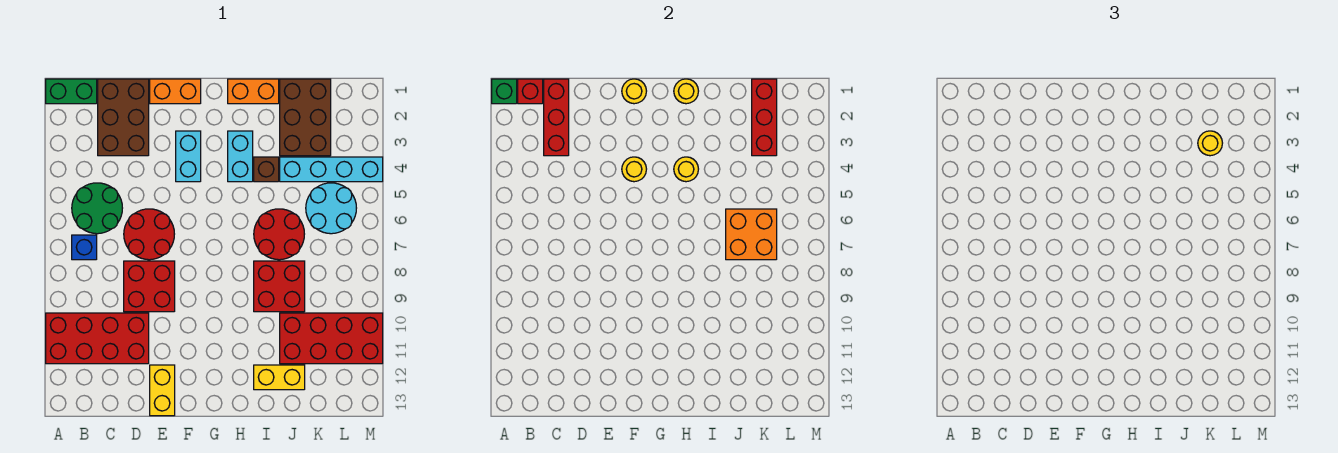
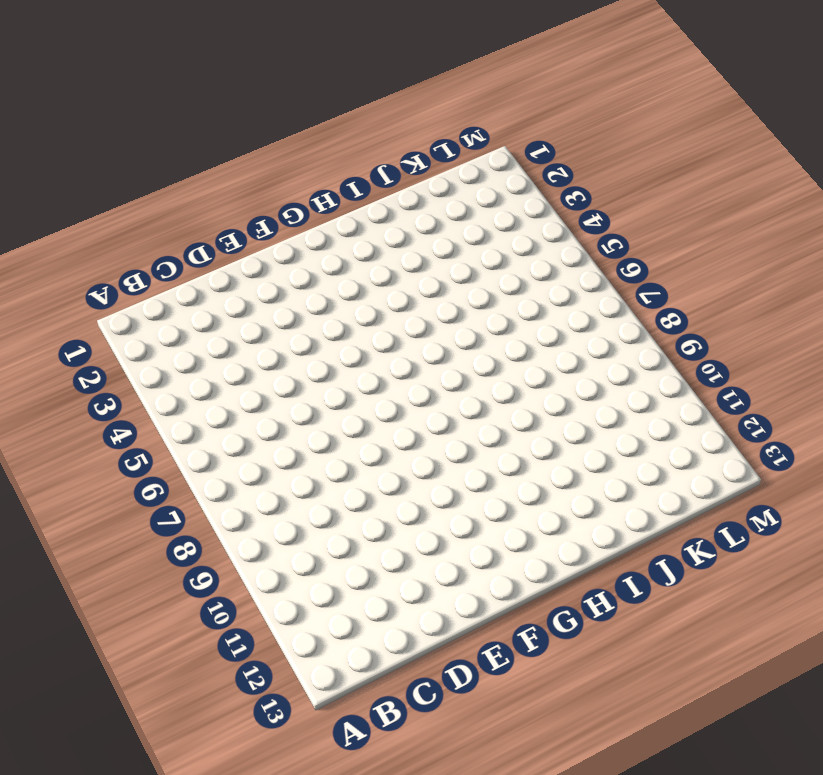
none -> green brick A1:B1 level 1
none -> red brick A10:D11 level 1
none -> green round brick B5:C6 level 1
none -> blue brick B7 level 1

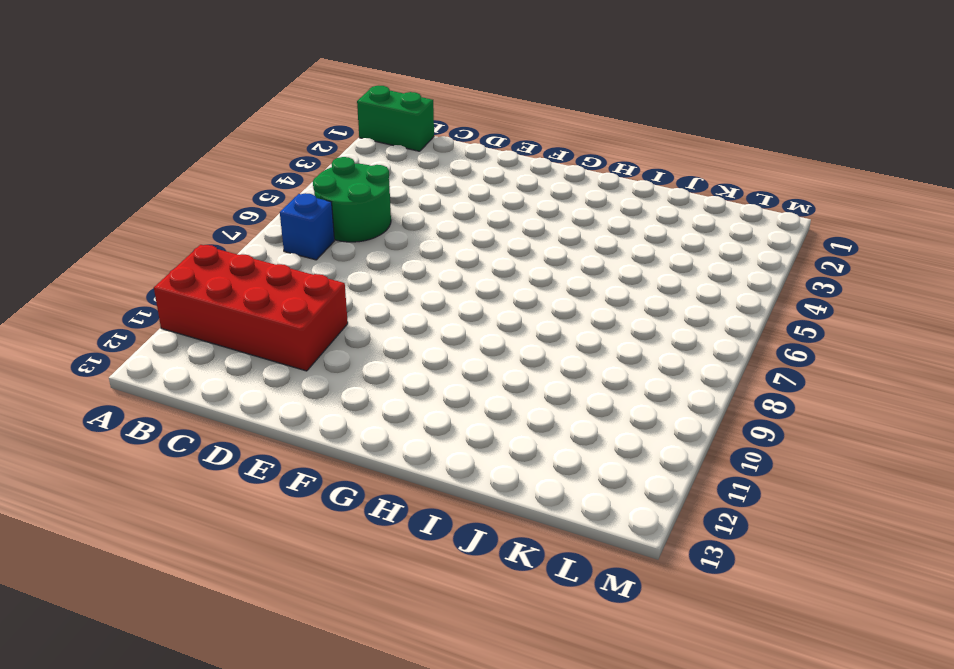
none -> brown brick C1:D3 level 1
none -> red round brick D6:E7 level 1
none -> red brick D8:E9 level 1
none -> orange brick E1:F1 level 1

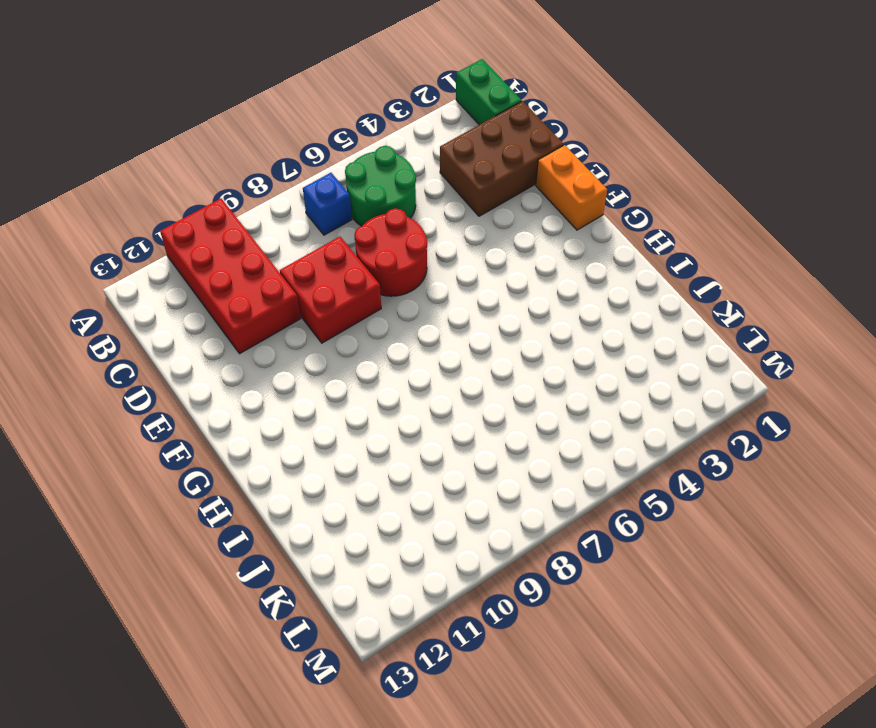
none -> yellow brick E12:E13 level 1
none -> cyan brick F3:F4 level 1
none -> orange brick H1:I1 level 1
none -> cyan brick H3:H4 level 1

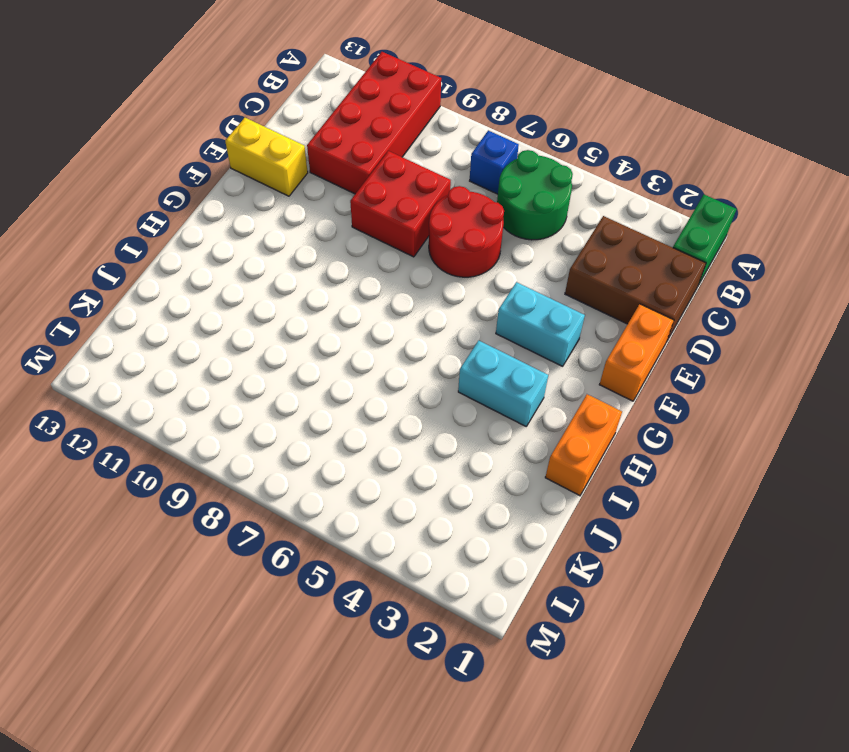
none -> brown brick I4 level 1
none -> red round brick I6:J7 level 1
none -> red brick I8:J9 level 1
none -> yellow brick I12:J12 level 1

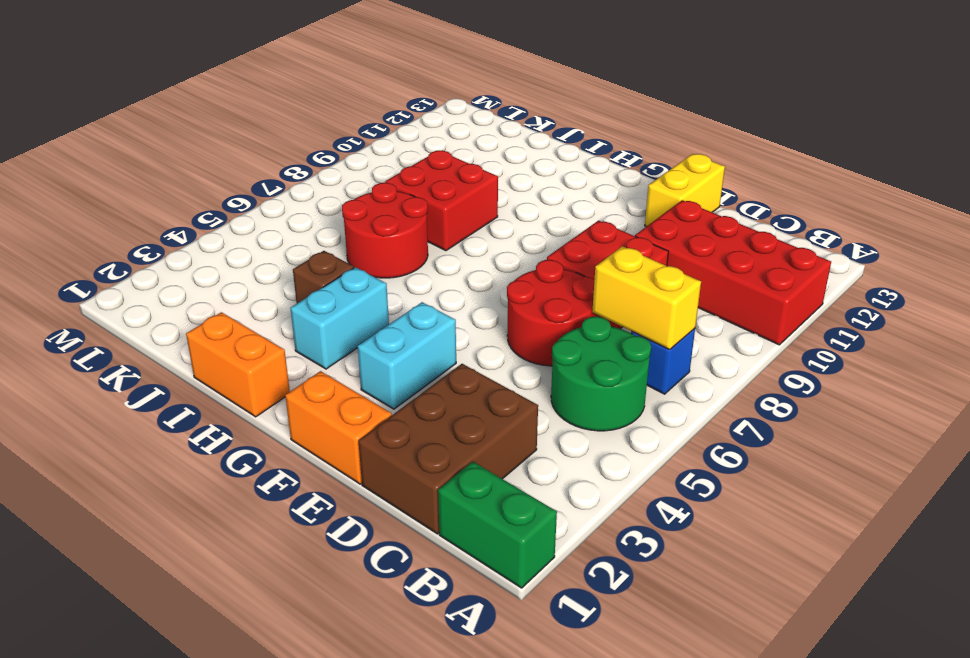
yellow brick B7:C7 level 2 -> yellow brick I12:J12 level 1
none -> brown brick J1:K3 level 1
none -> cyan brick J4:M4 level 1
none -> red brick J10:M11 level 1
none -> cyan round brick K5:L6 level 1

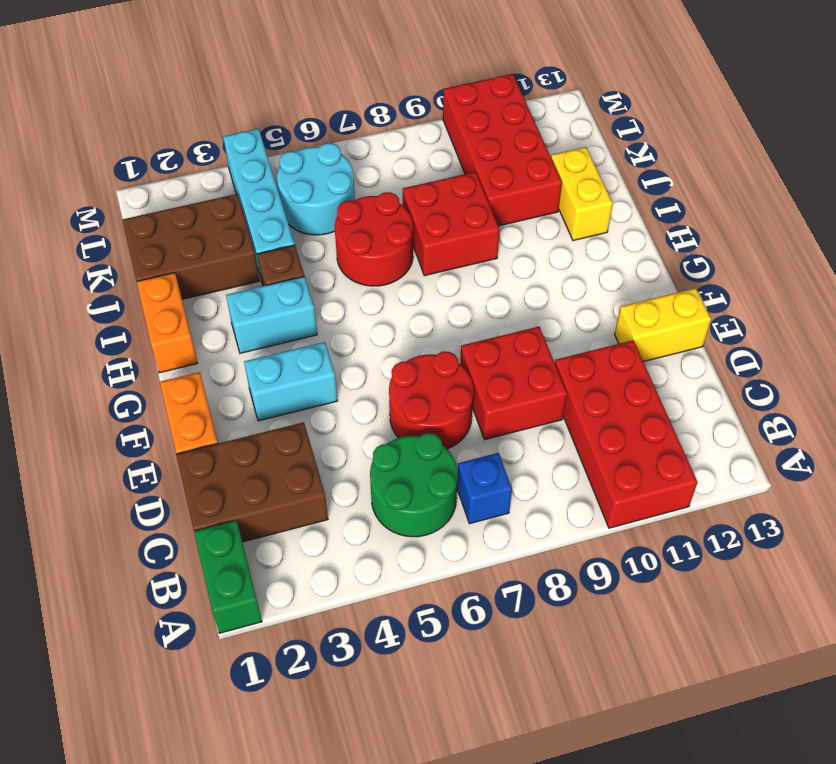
none -> green brick A1 level 2
none -> red brick B1 level 2
none -> red brick C1:C3 level 2
none -> yellow round brick F1 level 2

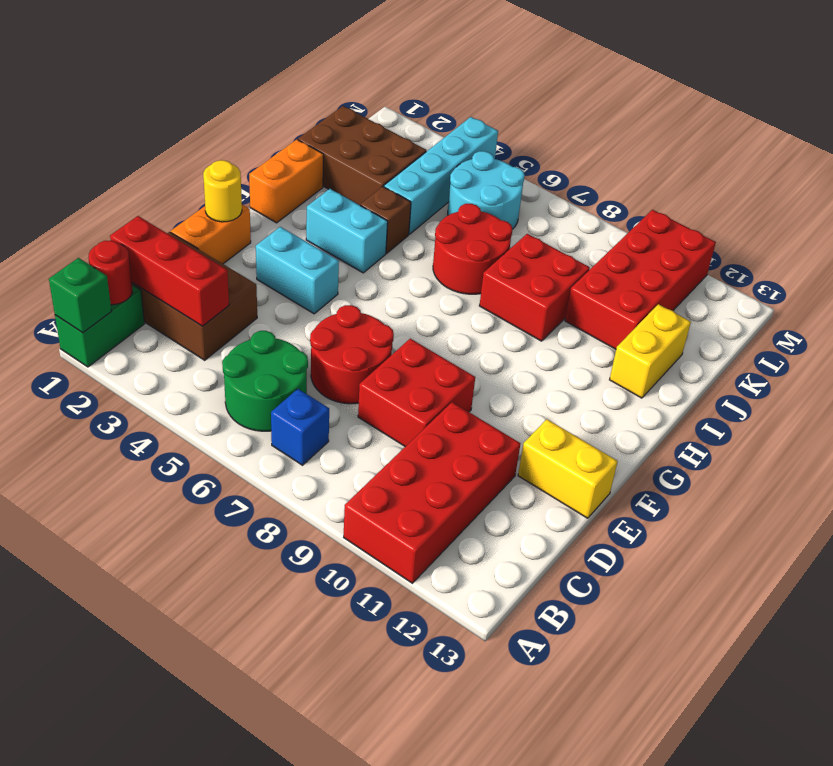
red round brick B1 level 2 -> red brick B1 level 2
none -> yellow round brick F4 level 2
none -> yellow round brick H1 level 2
none -> yellow round brick H4 level 2
none -> orange brick J6:K7 level 2

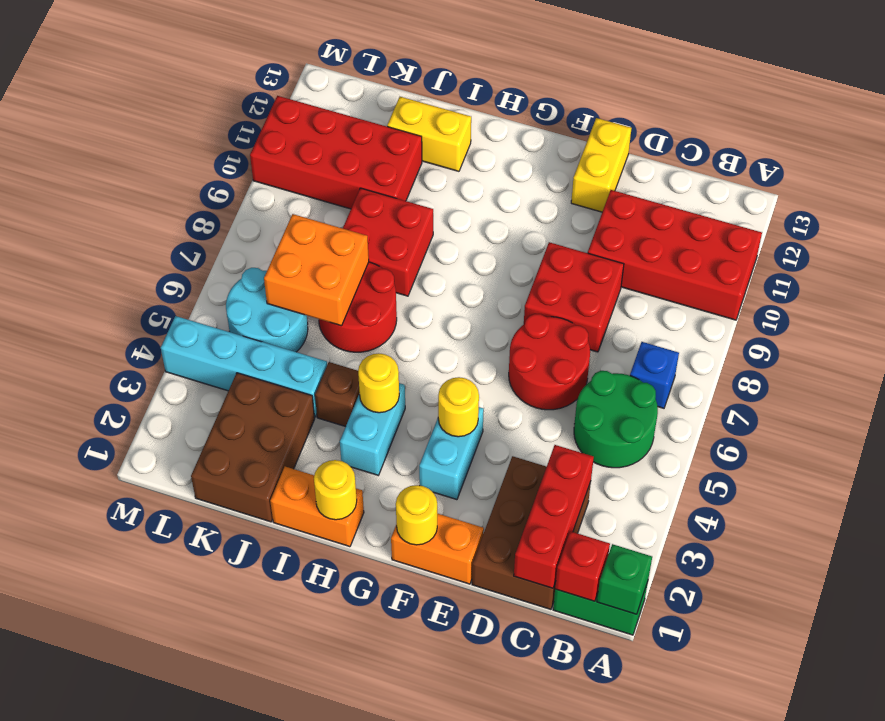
none -> red brick K1:K3 level 2
none -> yellow round brick K3 level 3

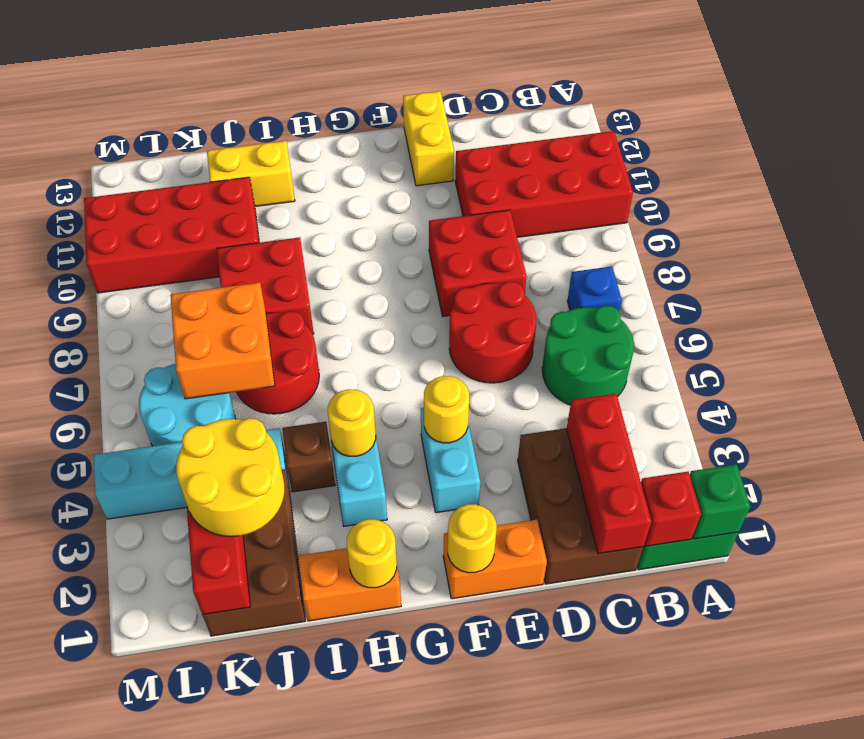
yellow round brick J2:K3 level 3 -> yellow round brick K3 level 3

